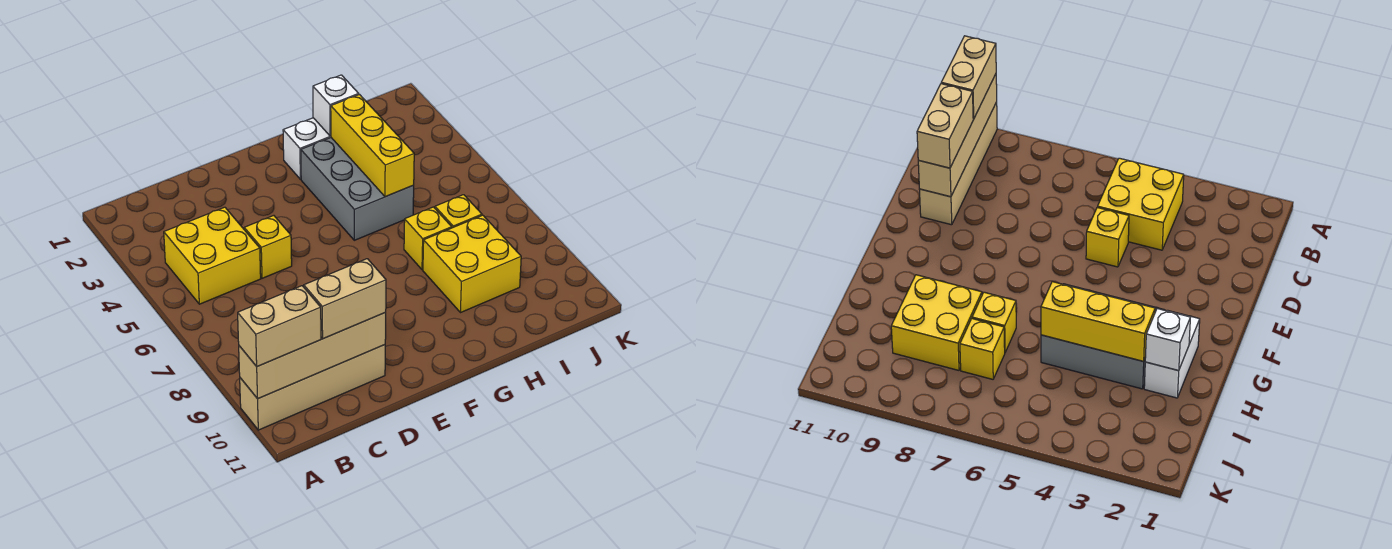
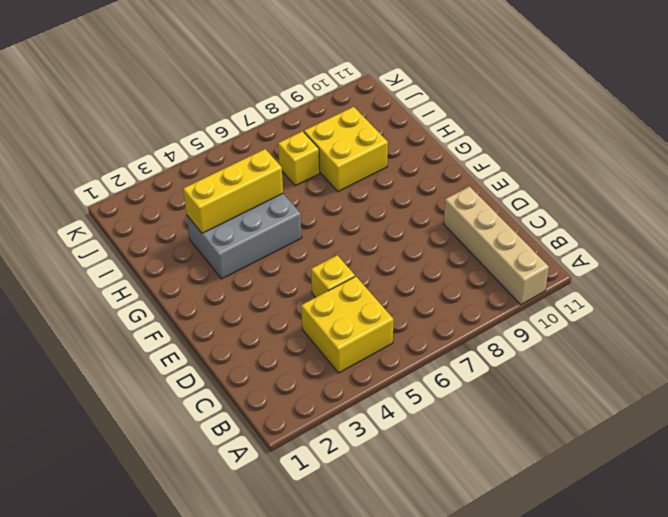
none -> white brick G2:H2 level 1
none -> yellow brick H7 level 1
none -> tan brick A10:D10 level 2

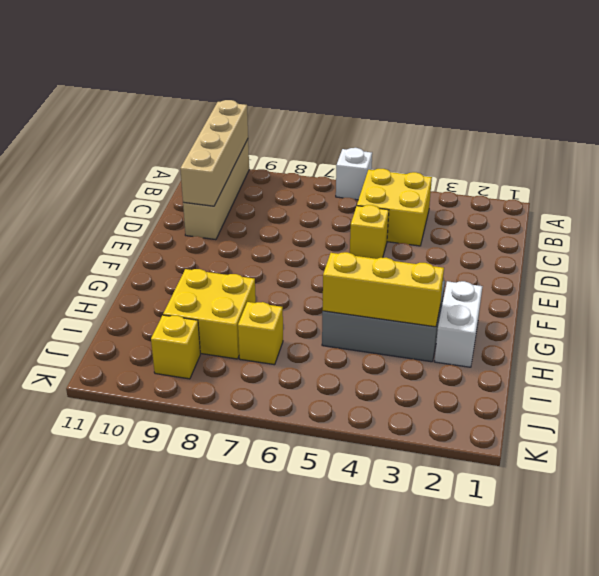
white brick A6 level 1 -> white brick H2 level 2
yellow brick J9 level 1 -> yellow brick H7 level 1
none -> tan brick A10:B10 level 3
none -> tan brick C10:D10 level 3

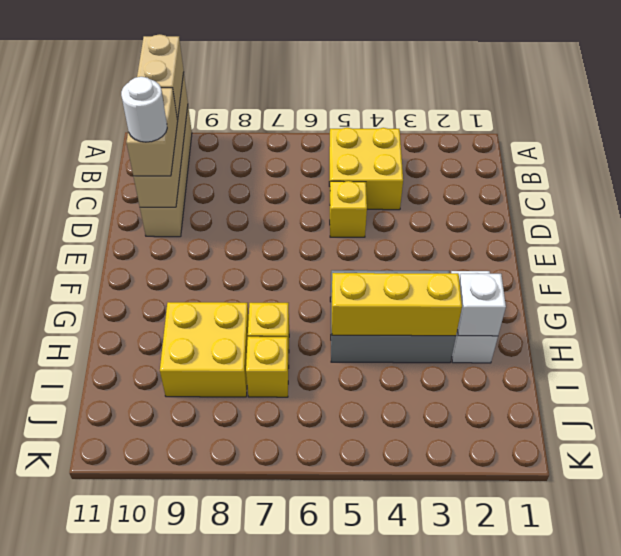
white round brick D10 level 4 -> none

